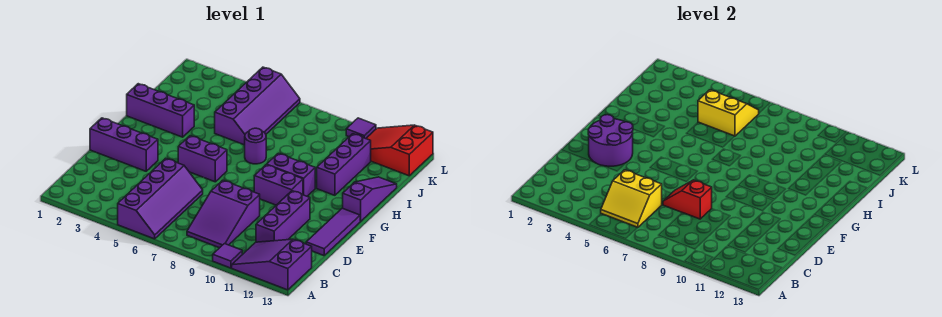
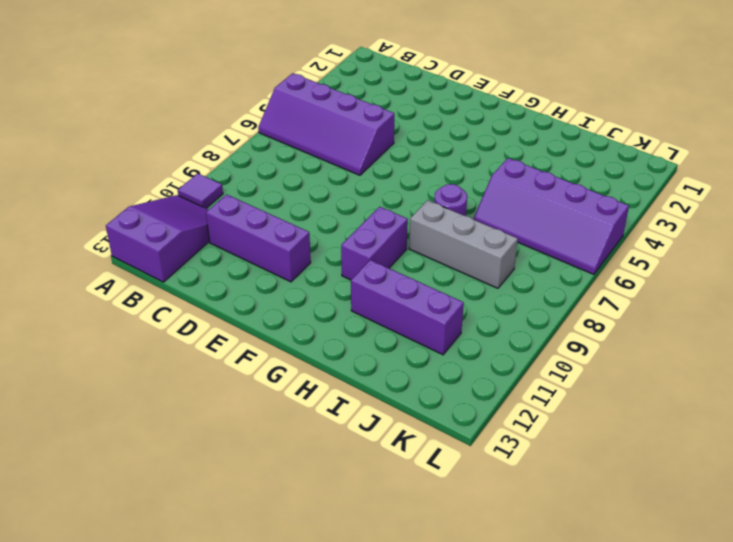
grey brick H8:J8 level 1 -> none
none -> purple slope B8:D9 level 1 top D
none -> purple tile D13:F13 level 1
none -> purple brick E1:E3 level 1

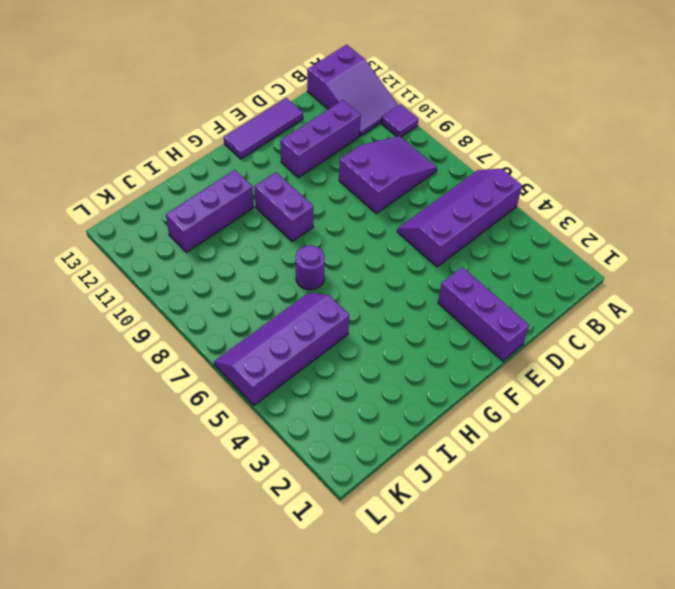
none -> purple brick F5:F6 level 1
none -> purple brick F9:F10 level 1
none -> purple slope G13:I13 level 1 top G

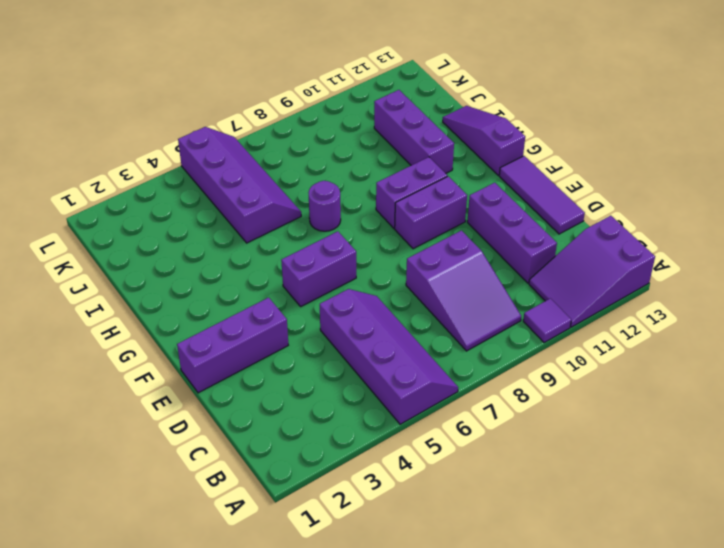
none -> purple brick H1:H3 level 1
none -> red slope K11:L13 level 1 top 13
none -> purple tile L10 level 1

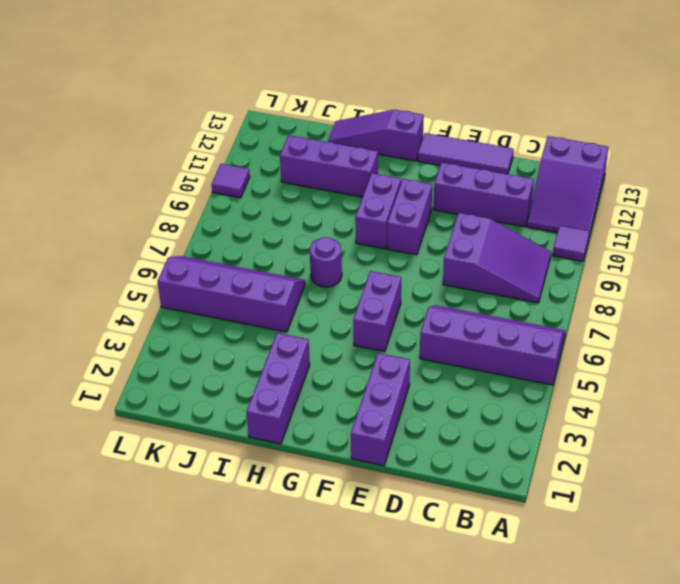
none -> red slope K11:L13 level 1 top 13
none -> yellow slope B5:C6 level 2 top C
none -> red slope D7:D8 level 2 top 8

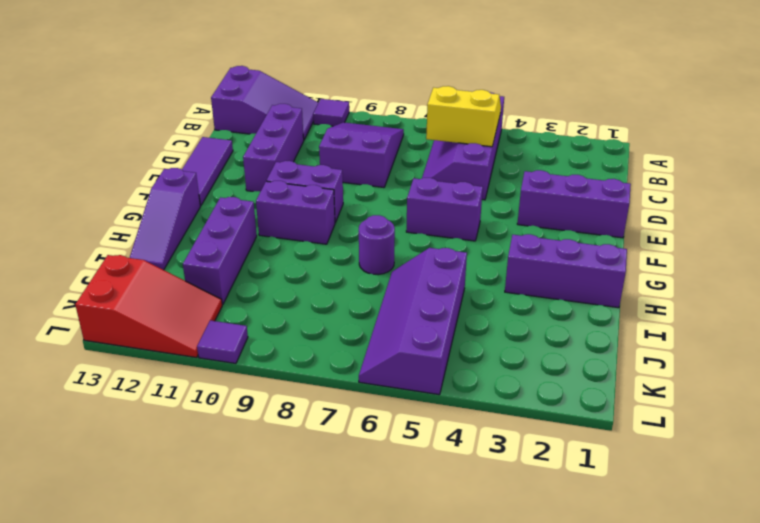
none -> red slope D7:D8 level 2 top 8
none -> purple round brick E2:F3 level 2
none -> yellow slope J5:K6 level 2 top J

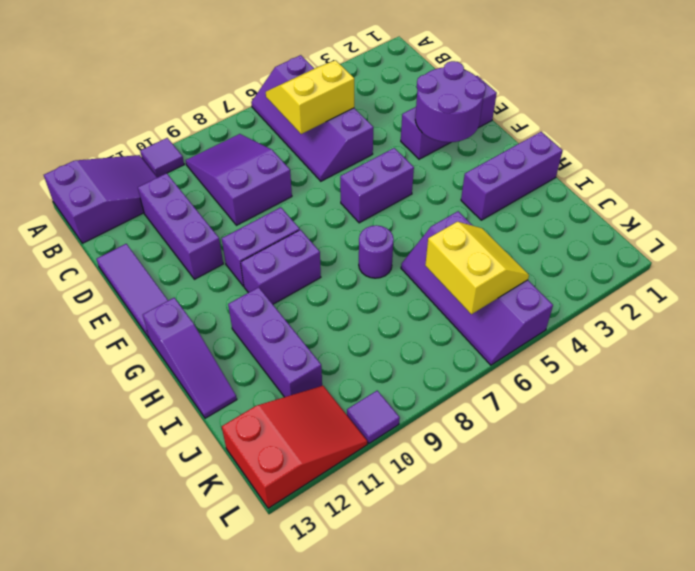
yellow slope J5:K6 level 2 top 6 -> yellow slope J5:K6 level 2 top J
none -> red slope D7:D8 level 2 top 8

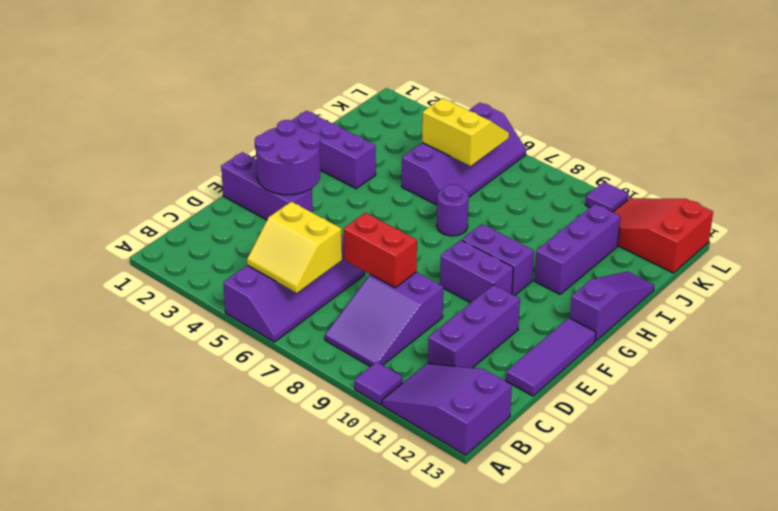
red brick D7:D8 level 2 -> red slope D7:D8 level 2 top 8
none -> purple brick F5:F6 level 1

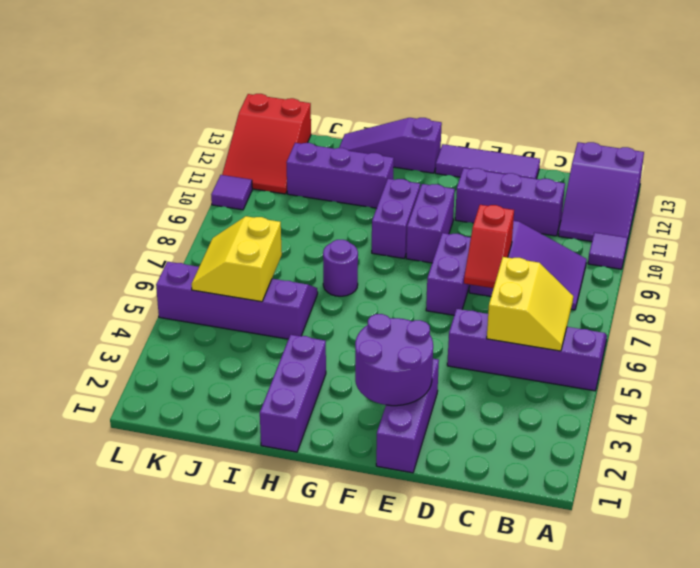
purple brick E7:E8 level 1 -> purple brick F5:F6 level 1

